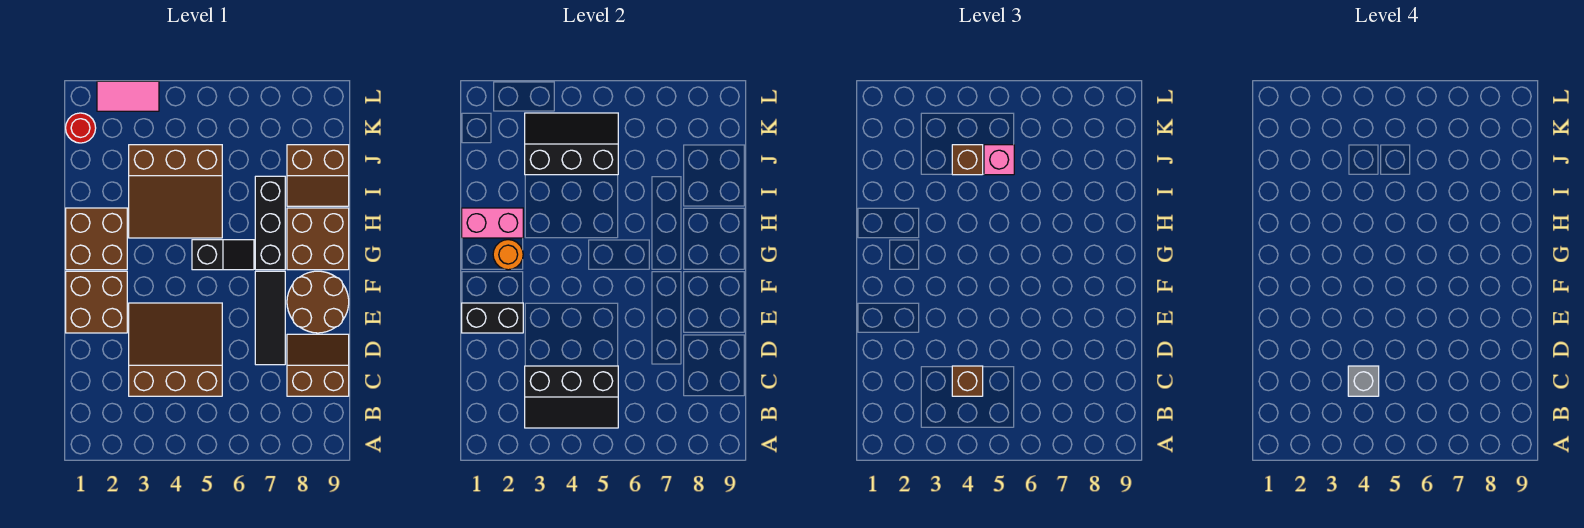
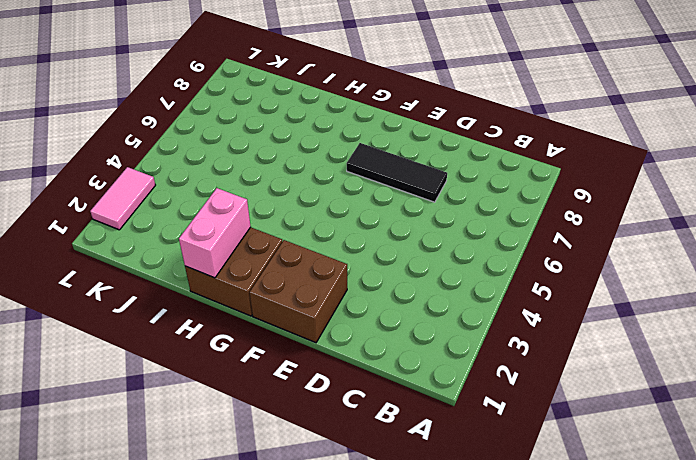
none -> brown slope C3:E5 level 1 top C
none -> brown slope C8:D9 level 1 top C
none -> brown round brick E8:F9 level 1

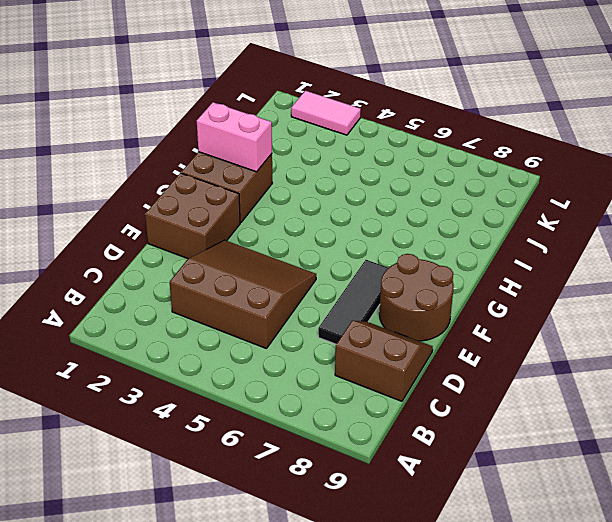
none -> black slope G5:G6 level 1 top 5
none -> black brick G7:I7 level 1
none -> brown brick G8:H9 level 1

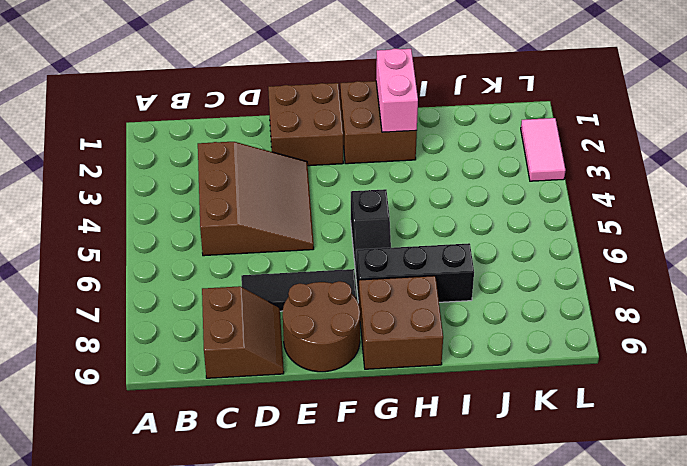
none -> brown slope H3:J5 level 1 top J
none -> brown slope I8:J9 level 1 top J
none -> red round brick K1 level 1

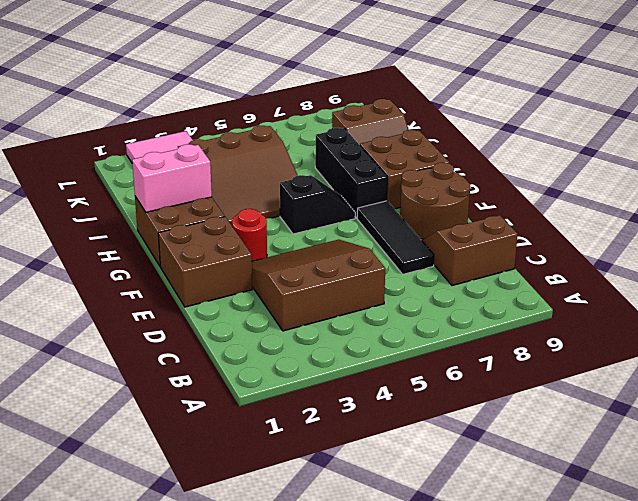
red round brick F3 level 1 -> red round brick K1 level 1
none -> black slope B3:C5 level 2 top C
none -> black brick E1:E2 level 2
none -> orange round brick G2 level 2

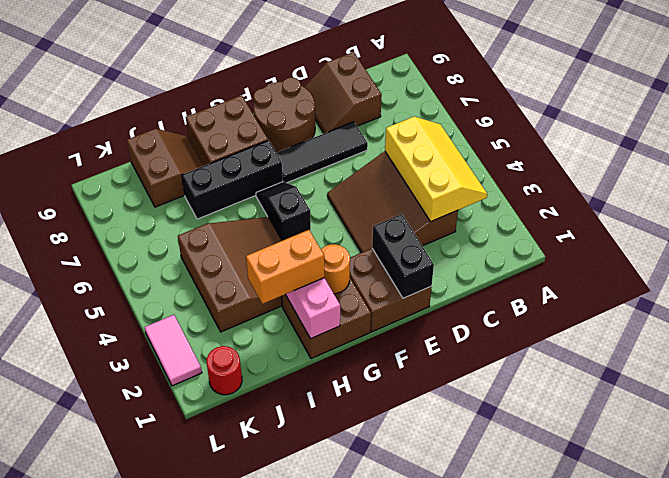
yellow slope B3:C5 level 2 top C -> black slope B3:C5 level 2 top C
orange brick H2:I2 level 3 -> none
none -> black slope J3:K5 level 2 top J
none -> brown brick C4 level 3
none -> brown brick J4 level 3

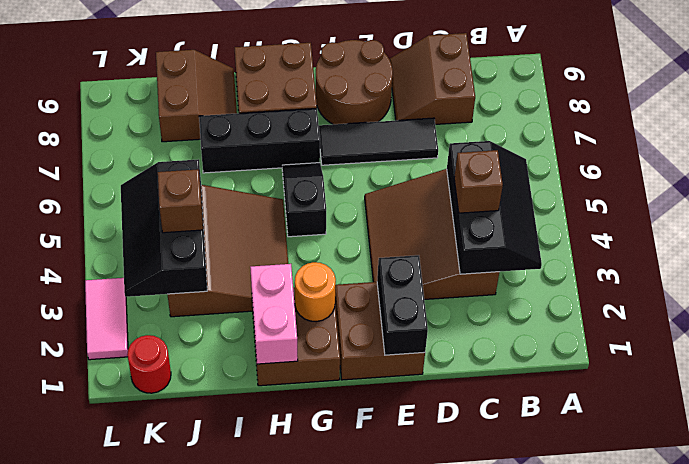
none -> pink brick J5 level 3
none -> grey brick C4 level 4

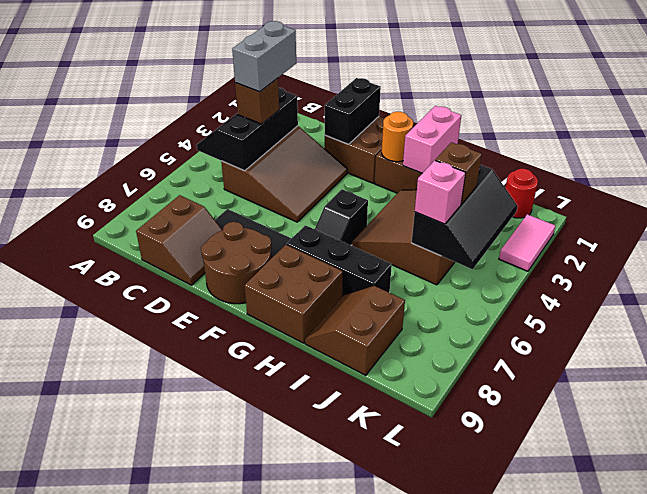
grey brick C3:C4 level 4 -> grey brick C4 level 4

